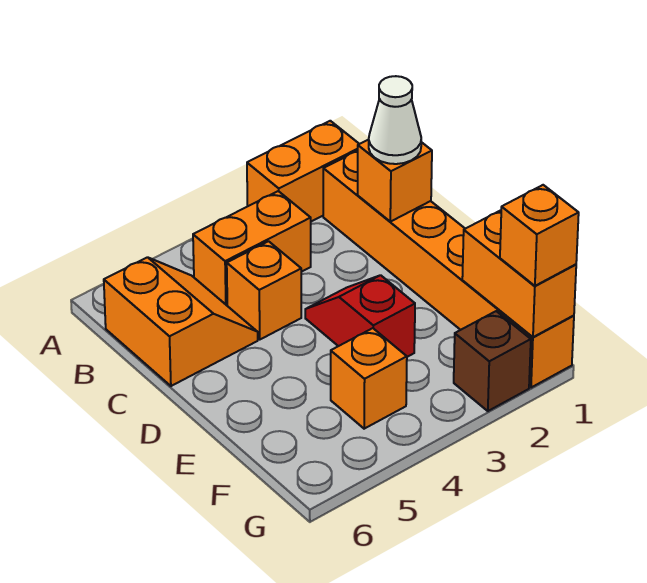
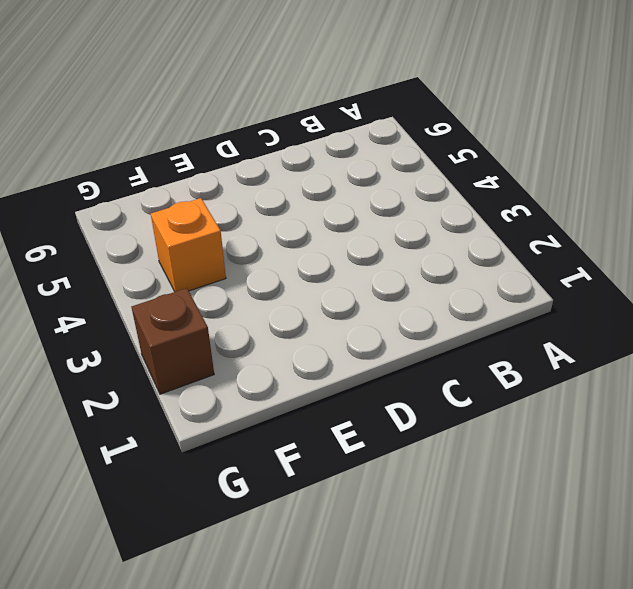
none -> orange brick A1:A2 level 1
none -> orange brick B1:G1 level 1
none -> orange brick B3:B4 level 1

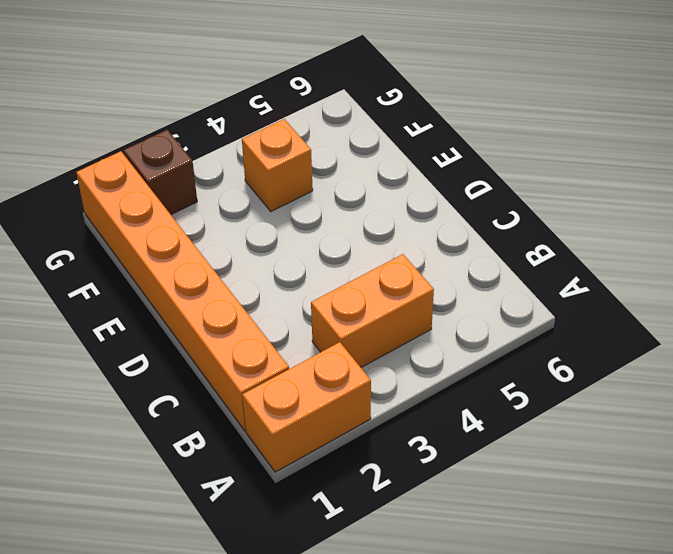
none -> orange slope B5:C6 level 1 top 6
none -> orange brick C4 level 1
none -> red slope D3:E3 level 1 top E

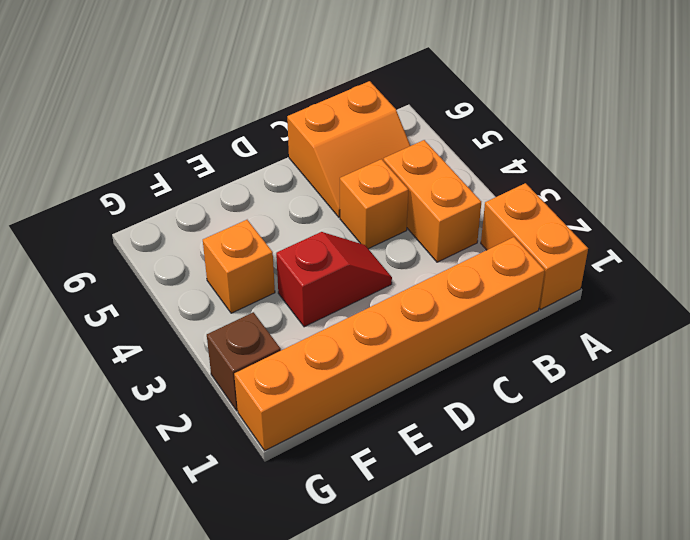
none -> orange brick C1 level 2
none -> orange brick F1:G1 level 2
none -> white cone C1 level 3

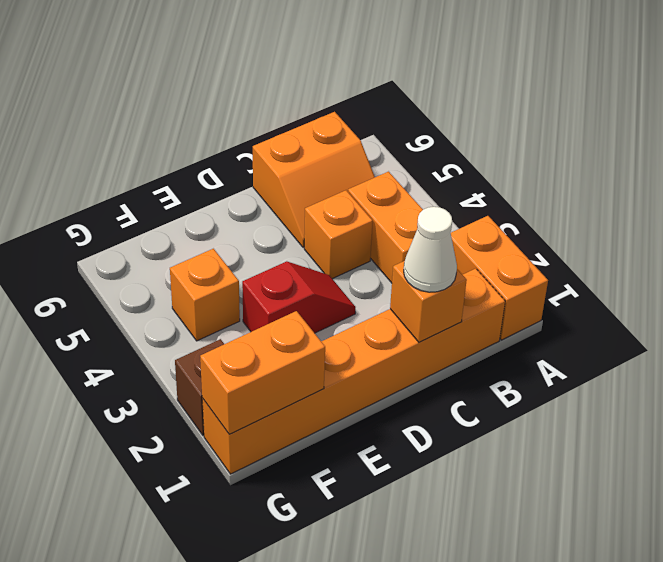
none -> orange brick G1 level 3

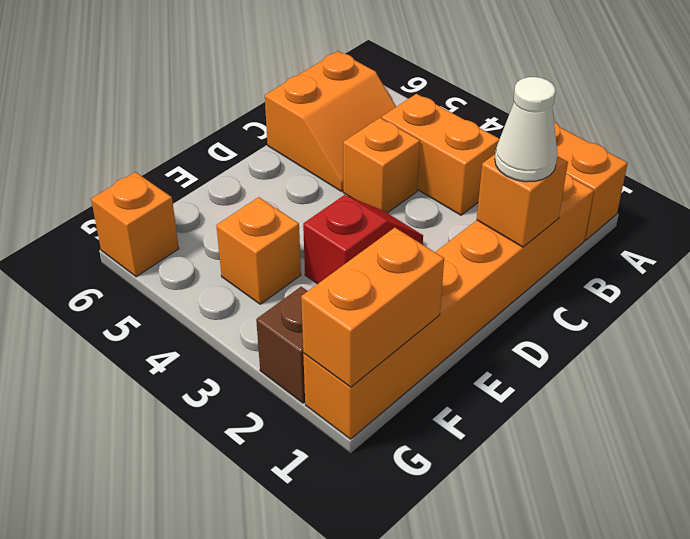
orange brick G6 level 1 -> orange brick G1 level 3

